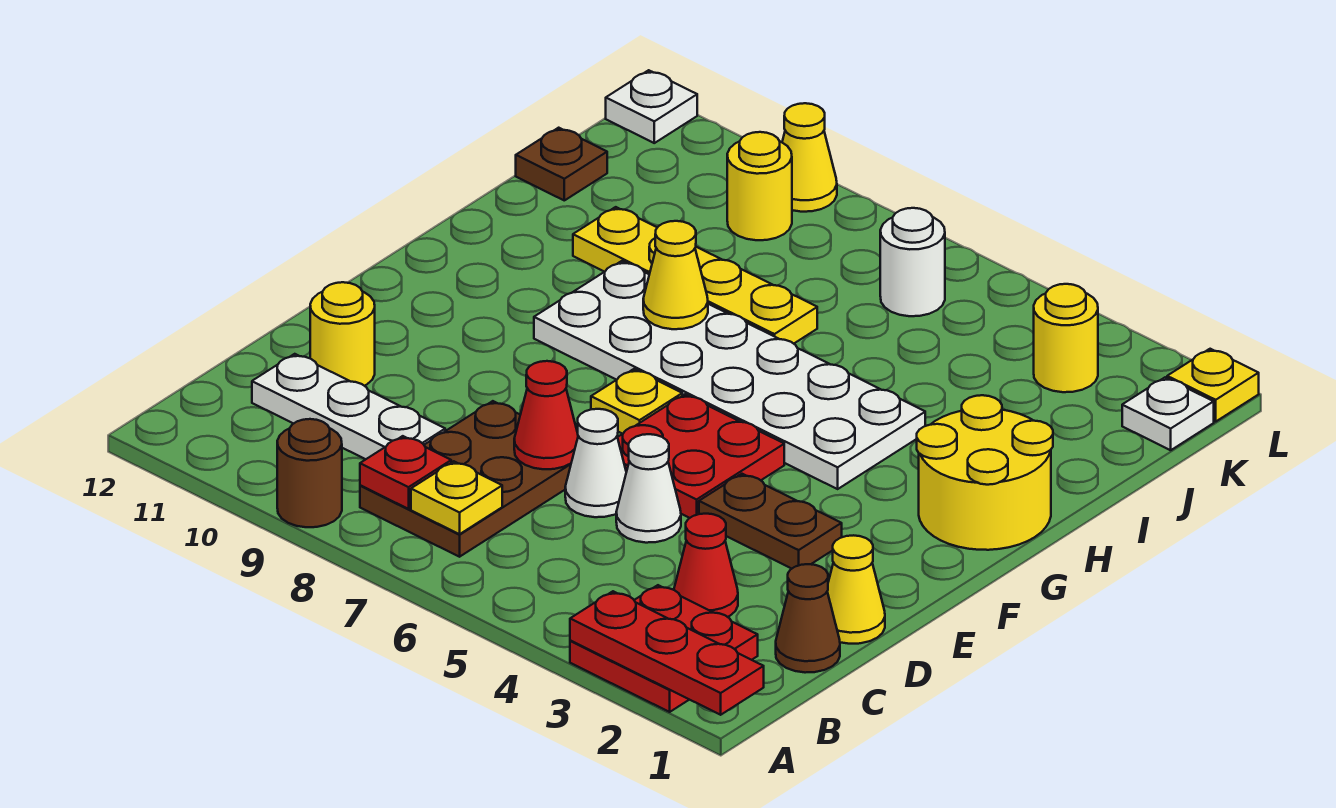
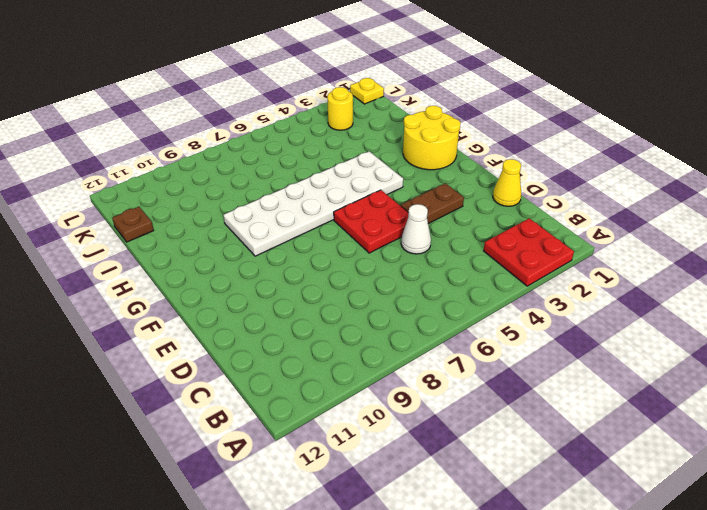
none -> brown round brick A9 level 1
none -> brown plate B7:D8 level 1
none -> brown cone C1 level 1

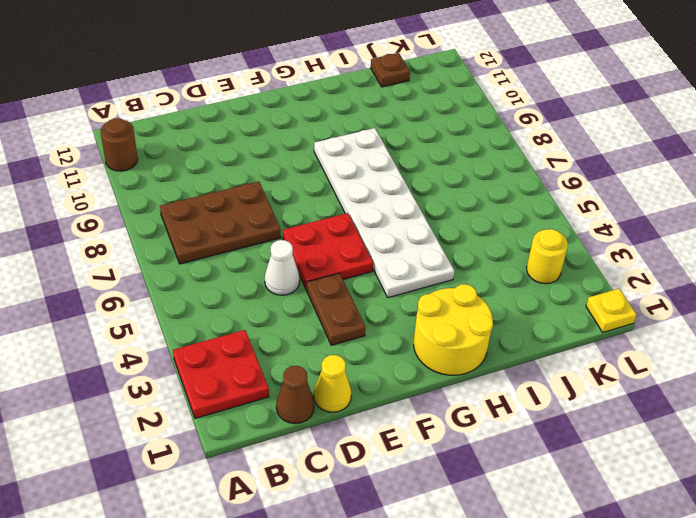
brown round brick A11 level 1 -> brown round brick A9 level 1
none -> red cone C3 level 1
none -> white plate C9:C11 level 1
none -> white cone D6 level 1

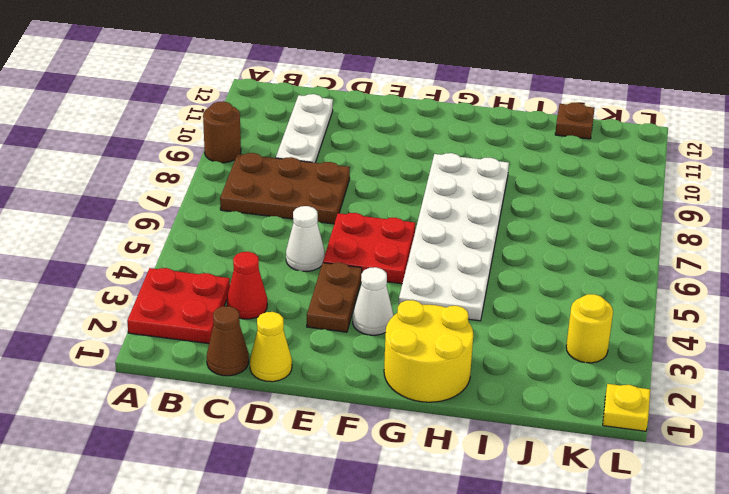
white cone F3 level 1 -> white cone D6 level 1
none -> yellow round brick D11 level 1
none -> yellow plate F7 level 1
none -> yellow plate I7:I10 level 1

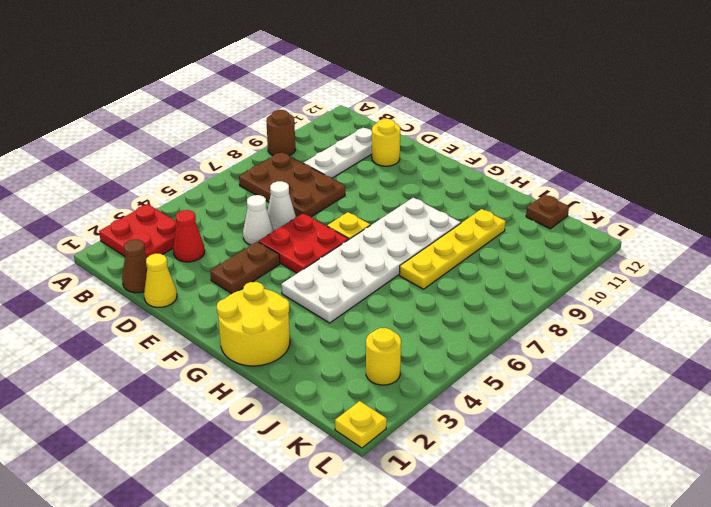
none -> white plate K1 level 1
none -> white round brick K6 level 1
none -> yellow round brick K9 level 1

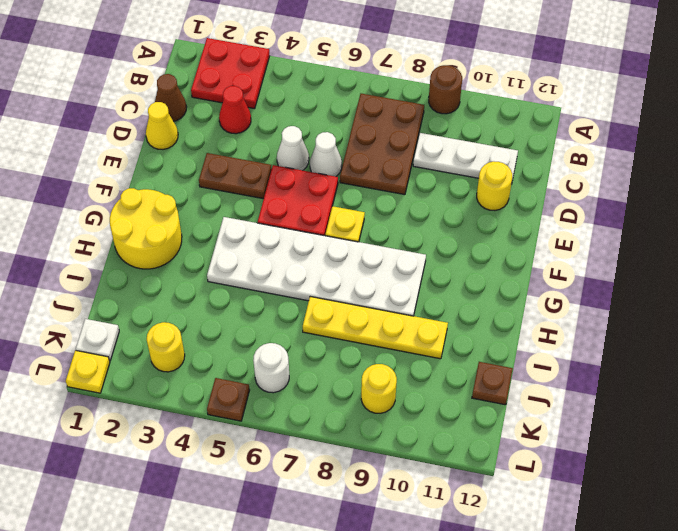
brown plate L5 level 1 -> none
none -> yellow cone L9 level 1
none -> white plate L12 level 1
none -> red plate A1:A3 level 2

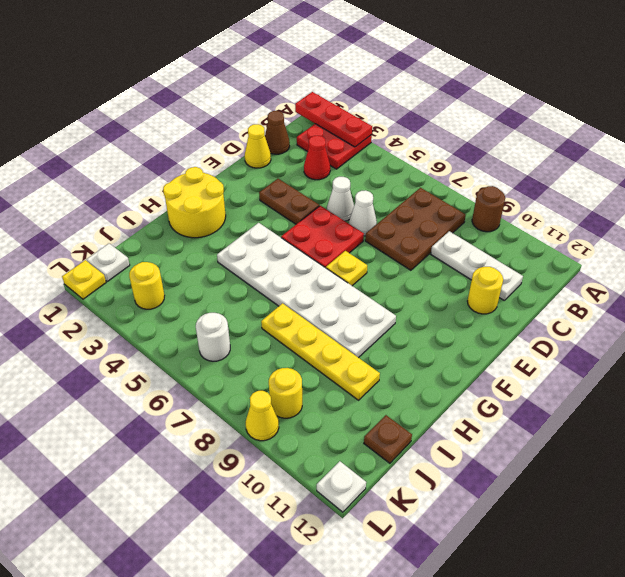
none -> yellow plate B7 level 2
none -> red plate B8 level 2
none -> red cone D7 level 2

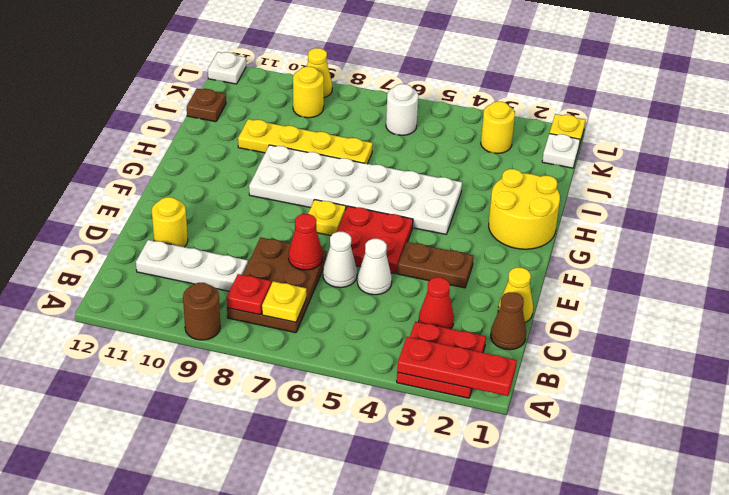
none -> yellow cone H8 level 2

